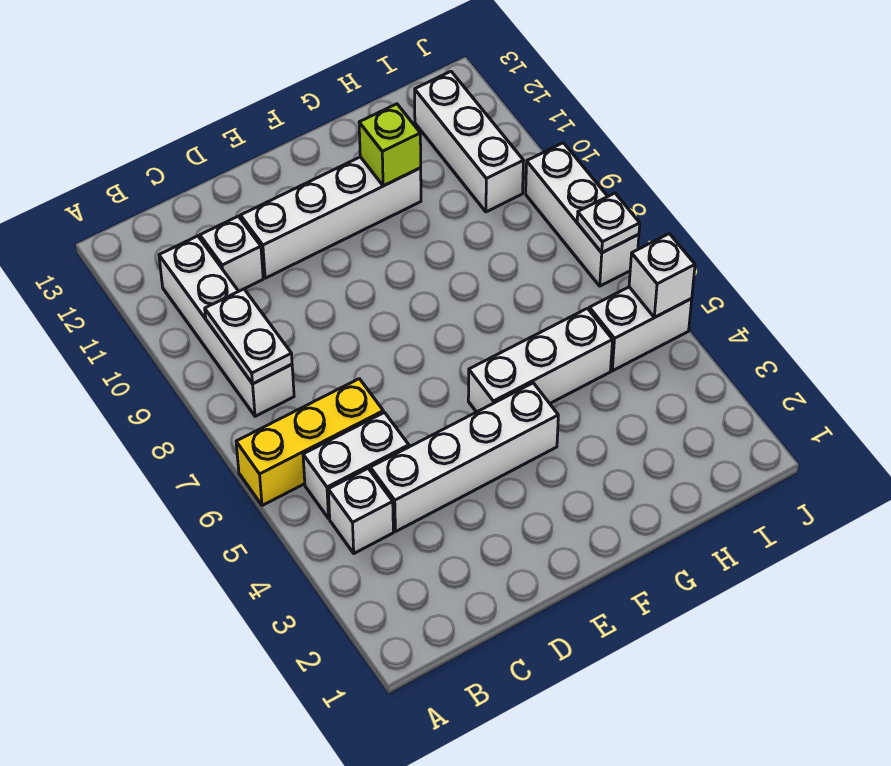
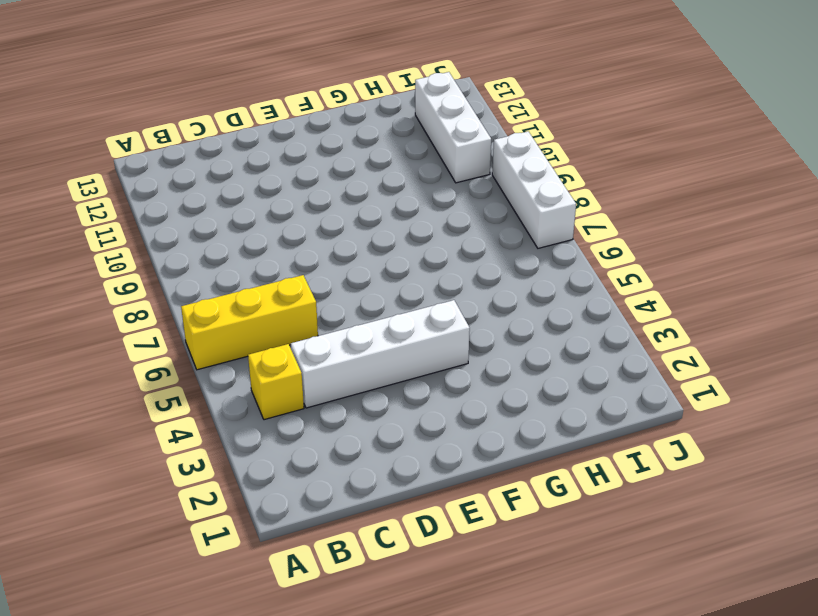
yellow brick B4 level 1 -> white brick B4 level 1
none -> white brick B5:C5 level 1
none -> white brick B8:B11 level 1
none -> white brick C11 level 1

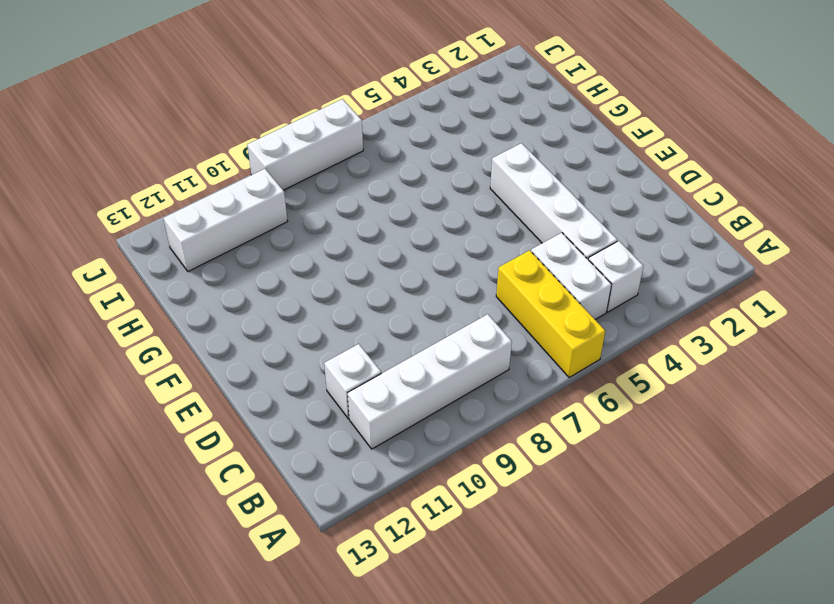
none -> white brick D11:G11 level 1
none -> white brick F5:H5 level 1
none -> white brick I5:J5 level 1

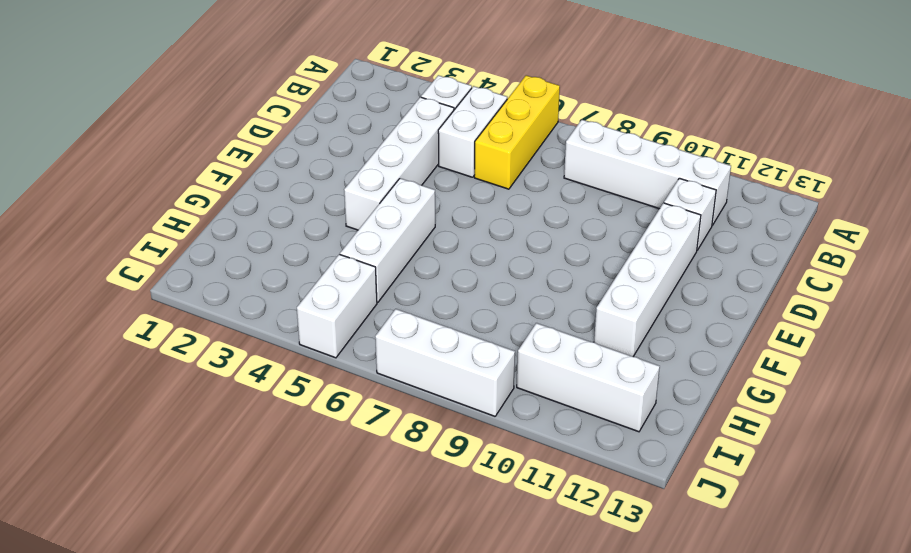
none -> white plate B8:B9 level 2
none -> lime brick G11 level 2
none -> white brick J5 level 2

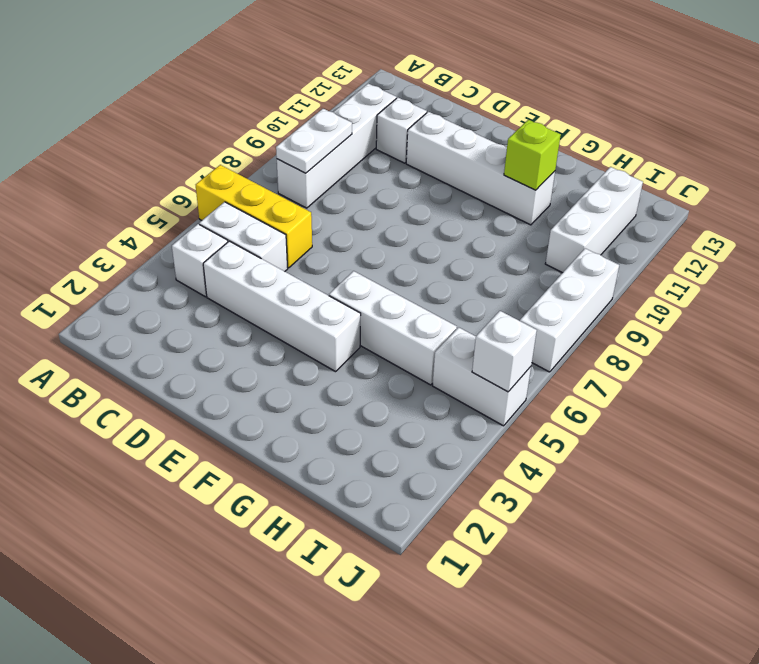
none -> white plate J7 level 2

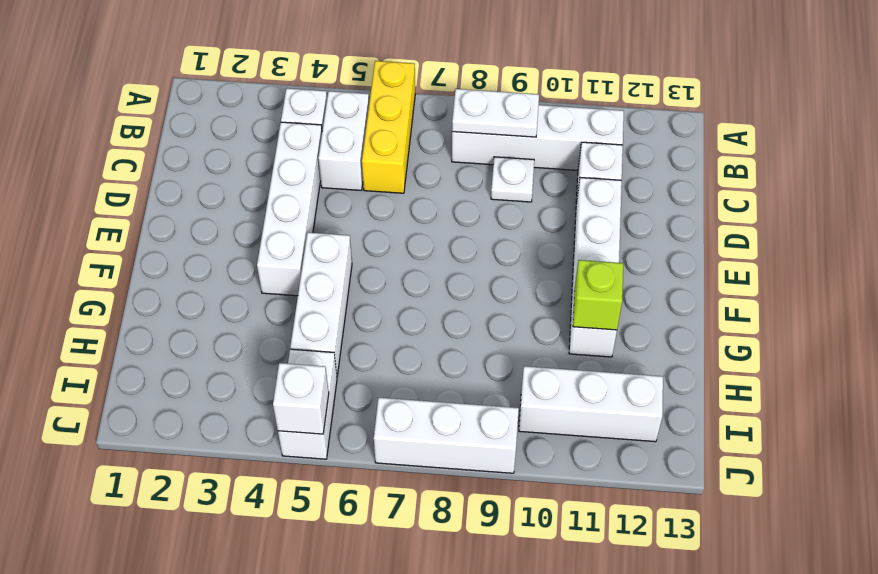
white plate C9 level 1 -> white plate J7 level 2

